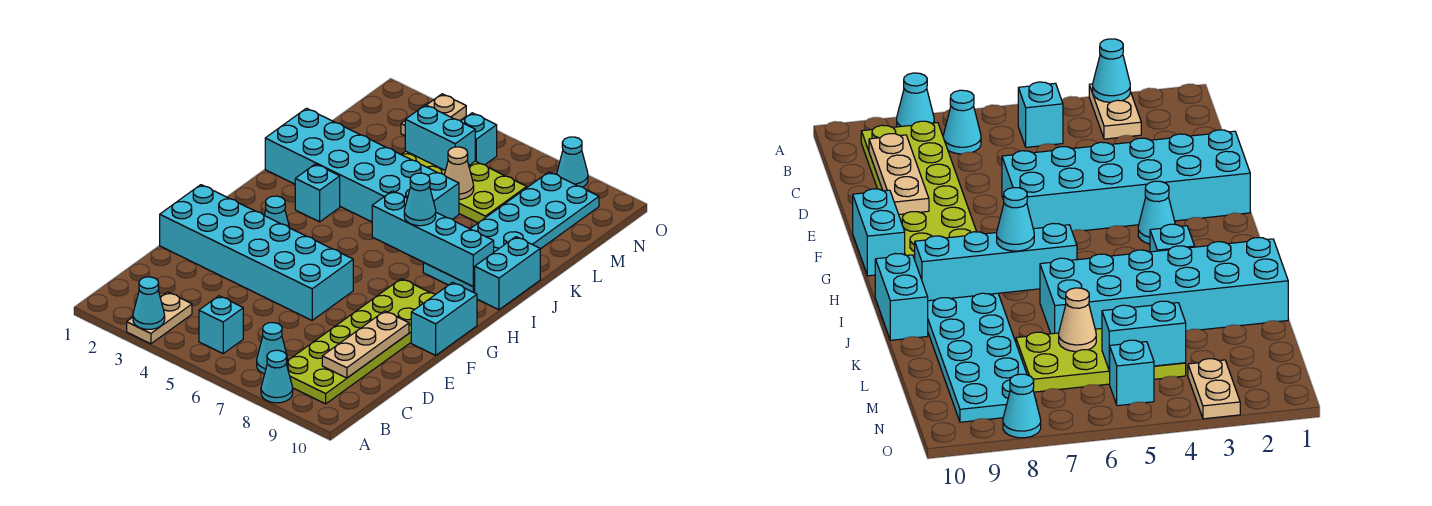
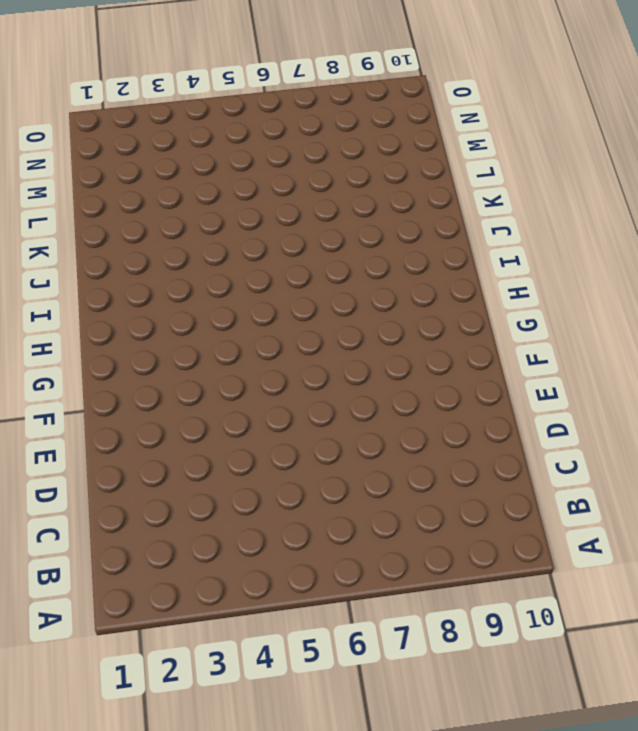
none -> tan plate A3:B3 level 1
none -> cyan cone A8 level 1
none -> cyan brick B5 level 1

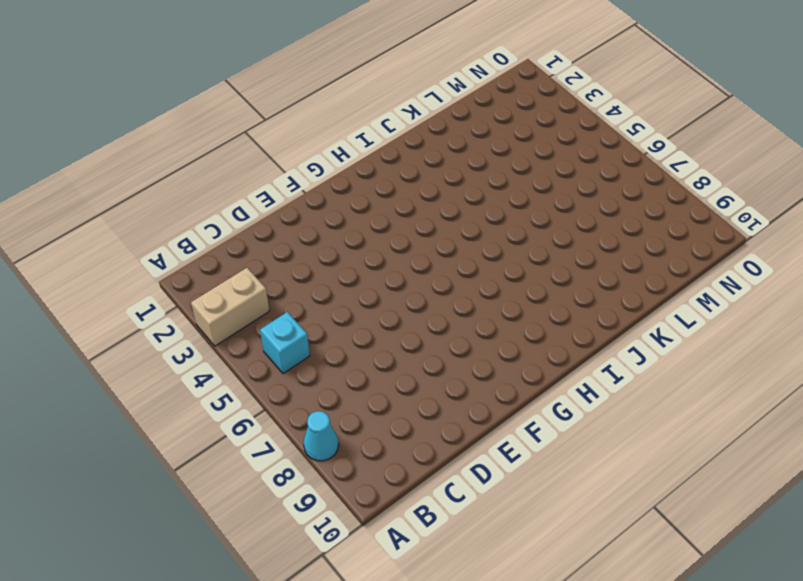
tan brick A3:B3 level 1 -> tan plate A3:B3 level 1
none -> cyan cone B7 level 1
none -> lime plate B8:G9 level 1
none -> cyan brick E1:F6 level 1

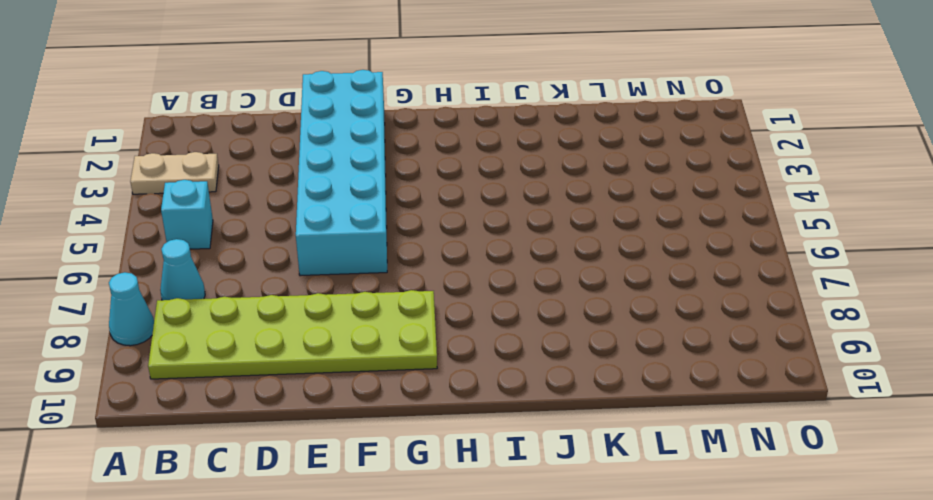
none -> cyan brick F10:G10 level 1
none -> cyan cone G3 level 1
none -> cyan brick I3 level 1

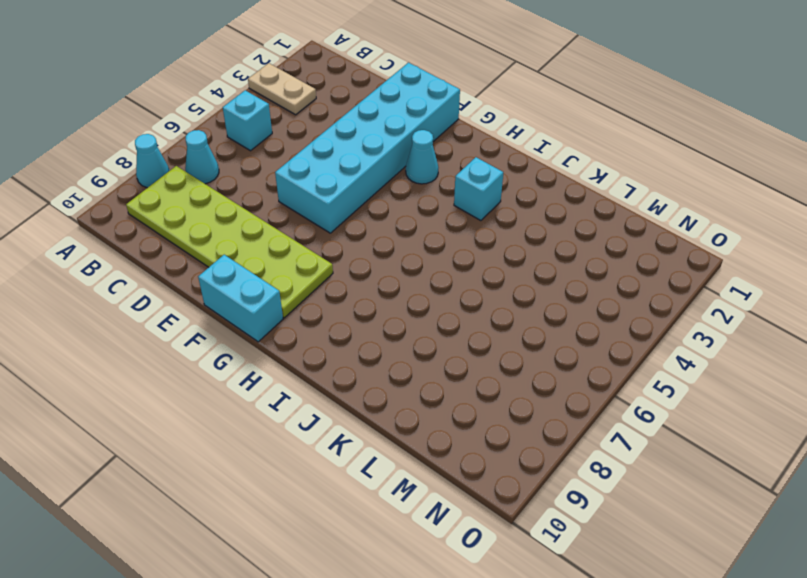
none -> cyan plate I8:N9 level 1
none -> cyan brick I10:J10 level 1
none -> cyan brick J1:K6 level 1

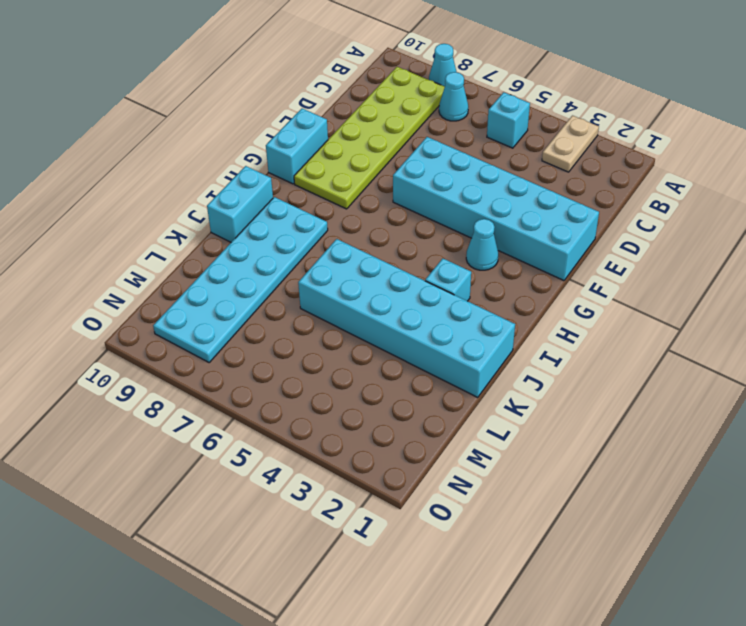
none -> lime plate L4:M7 level 1
none -> tan plate N3:O3 level 1
none -> cyan brick N5 level 1

